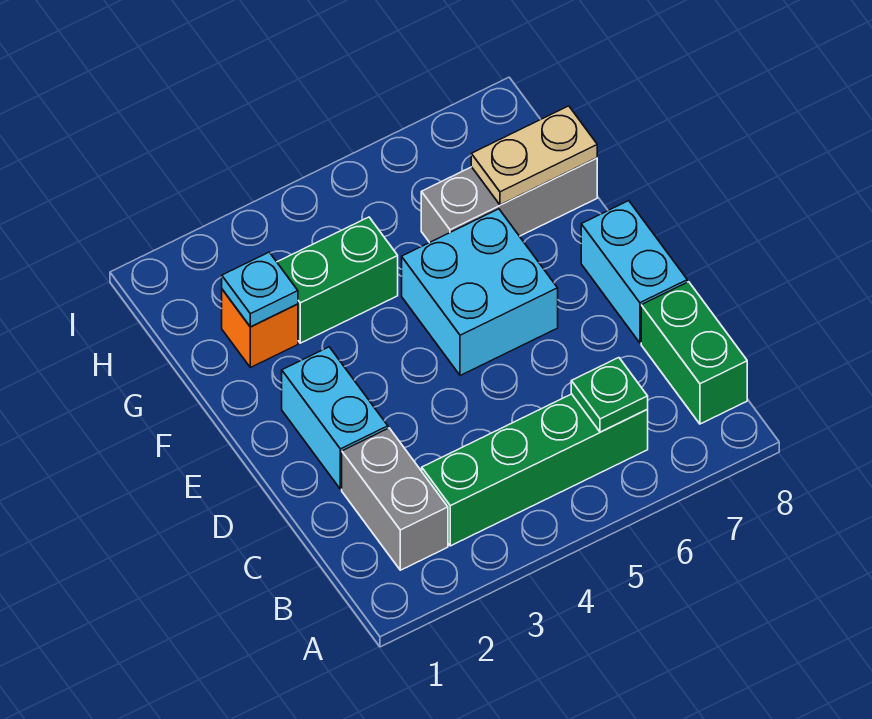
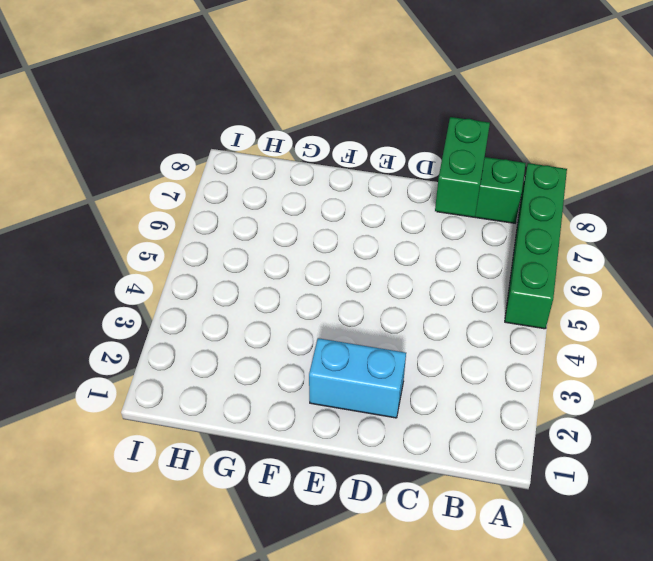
green brick A5:A8 level 1 -> green brick B3:B6 level 1
green brick C7:C8 level 2 -> green brick G3:G4 level 1
none -> grey brick B2:C2 level 1
none -> cyan brick D8:E8 level 1
none -> cyan brick E5:F6 level 1

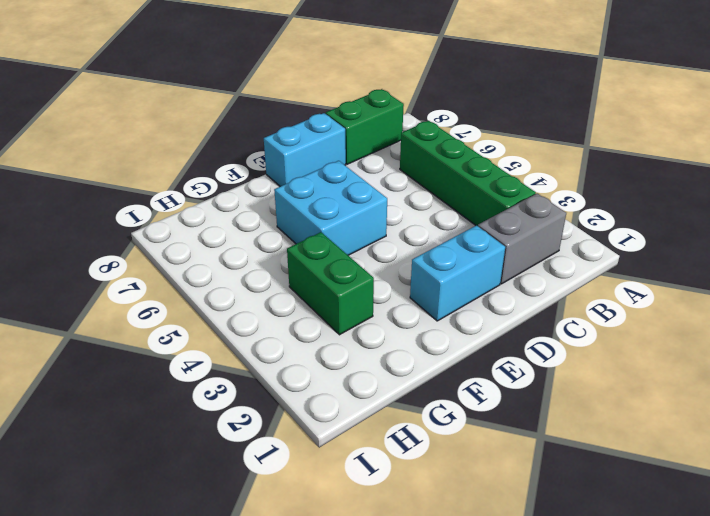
none -> orange brick G2 level 1
none -> grey brick G6:G8 level 1
none -> green plate B6 level 2

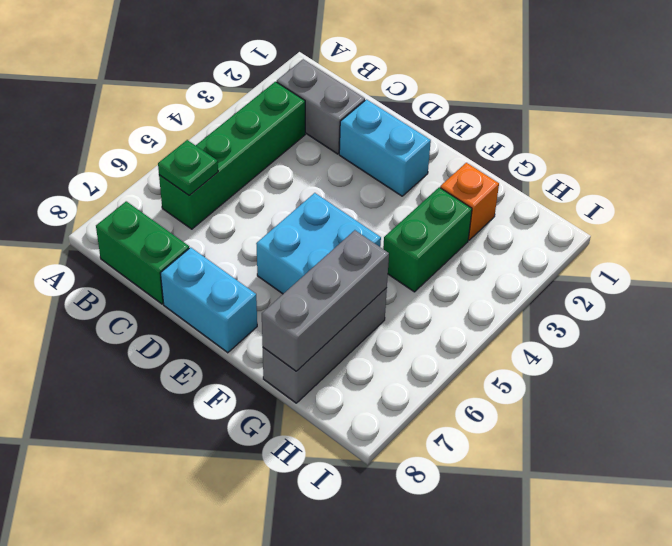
grey brick G6:G8 level 2 -> tan plate G7:G8 level 2
none -> cyan plate G2 level 2

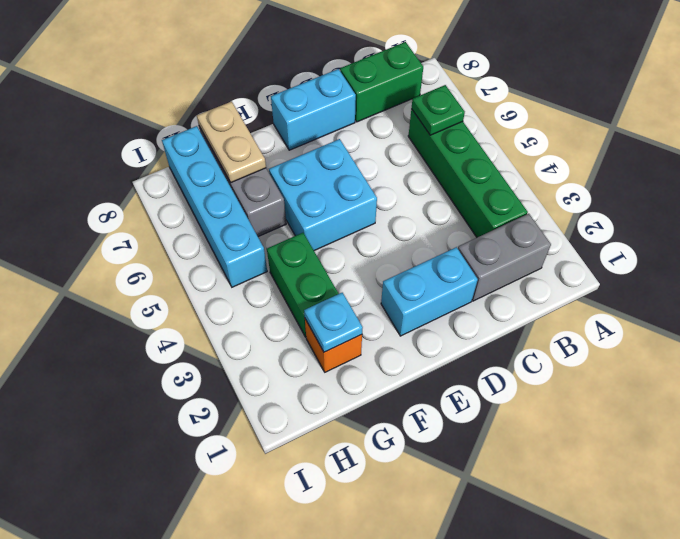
cyan brick H5:H8 level 1 -> none

